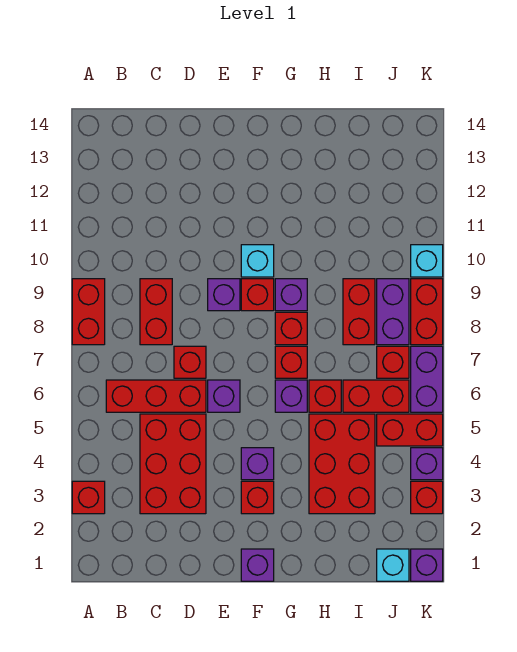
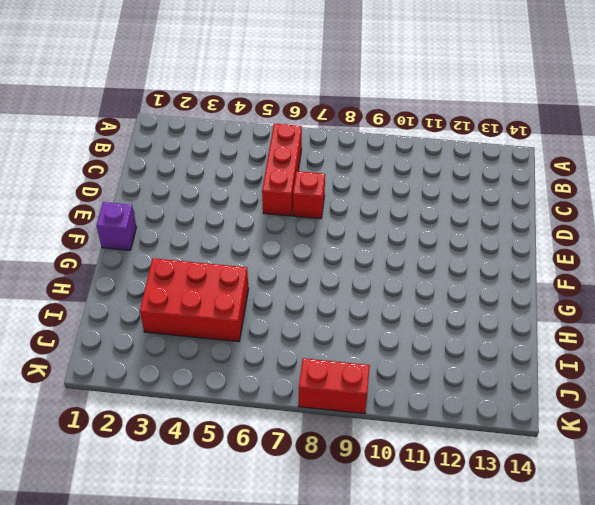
none -> red brick A3 level 1
none -> red brick A8:A9 level 1
none -> red brick C3:D5 level 1
none -> red brick C8:C9 level 1

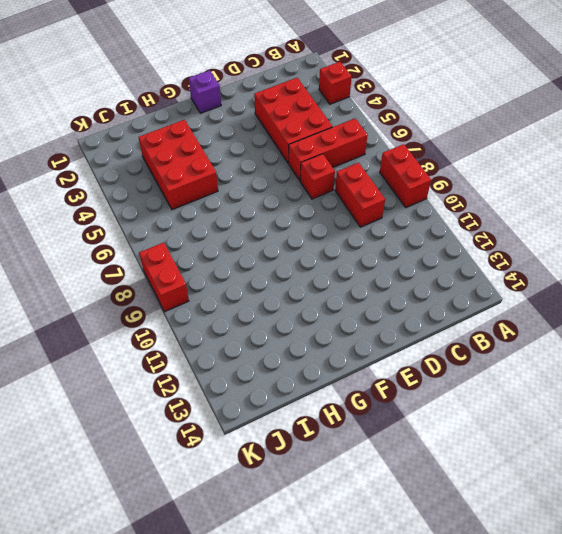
none -> purple brick E6 level 1
none -> purple brick E9 level 1
none -> red brick F3 level 1
none -> purple brick F4 level 1

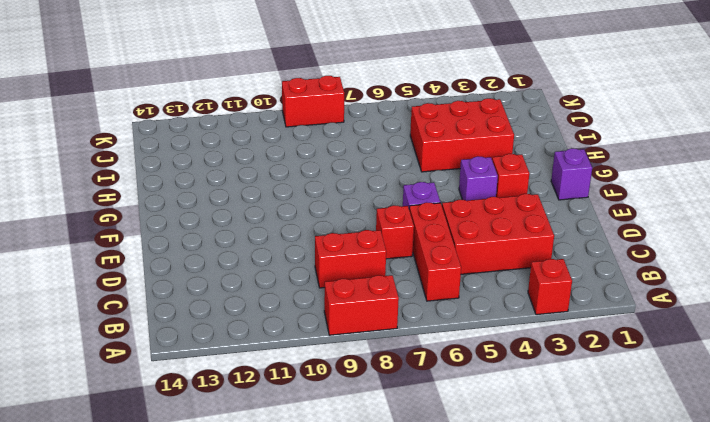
none -> purple brick E9 level 1
none -> red brick F9 level 1
none -> cyan brick F10 level 1
none -> purple brick G6 level 1

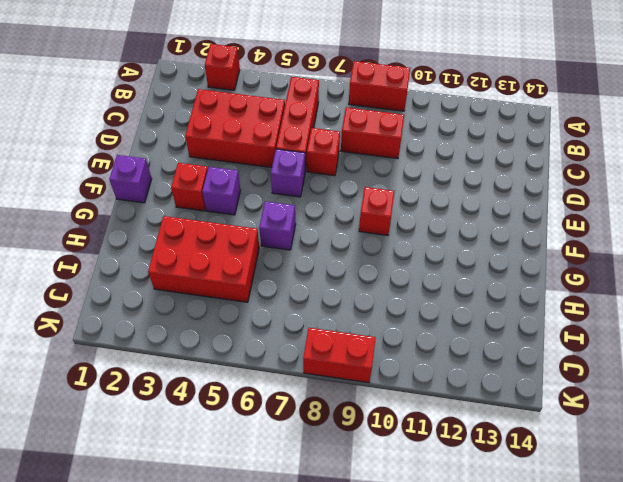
none -> purple brick E9 level 1
none -> cyan brick F10 level 1
none -> red brick G7 level 1
none -> red brick G8 level 1

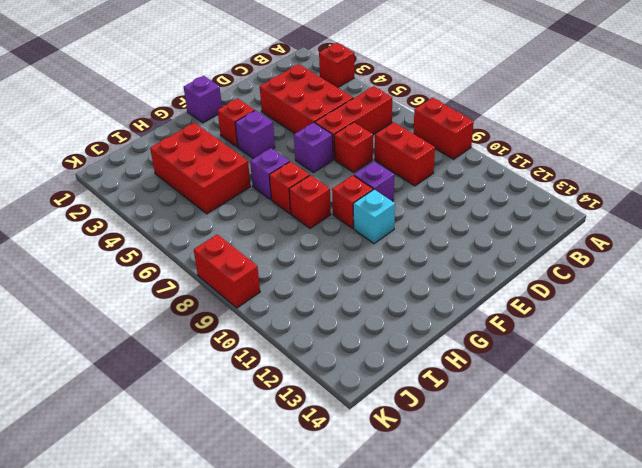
none -> purple brick G9 level 1
none -> red brick H6 level 1
none -> red brick I6:J6 level 1
none -> red brick I8:I9 level 1

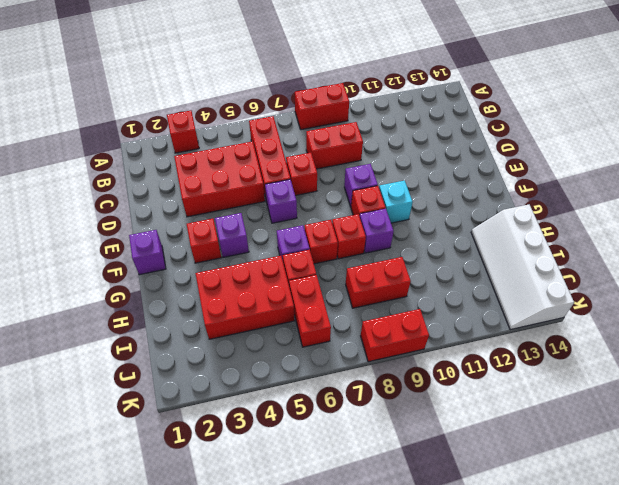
white slope H13:K14 level 1 top 14 -> none
none -> cyan brick J1 level 1
none -> red brick J5:K5 level 1
none -> red brick J7 level 1
none -> purple brick J8:J9 level 1

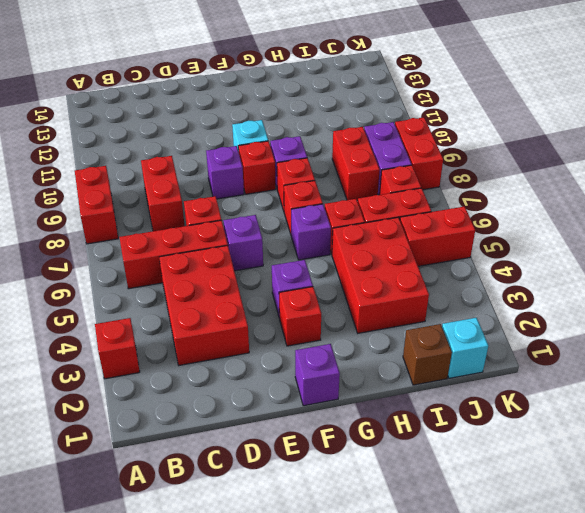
brown brick I1 level 1 -> none
none -> purple brick K1 level 1
none -> red brick K3 level 1
none -> purple brick K4 level 1
none -> purple brick K6:K7 level 1

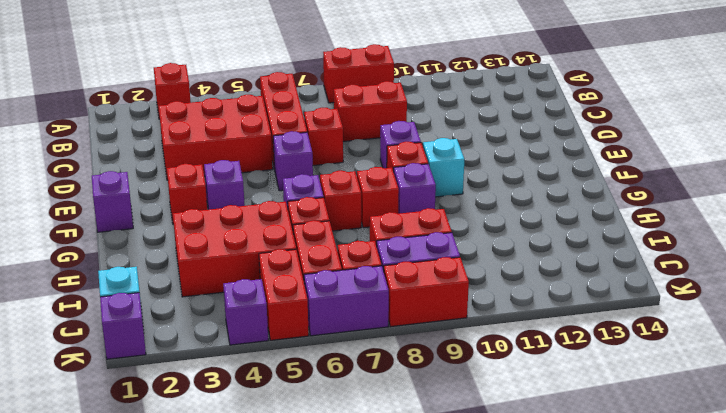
none -> red brick K3 level 1
none -> cyan brick K10 level 1

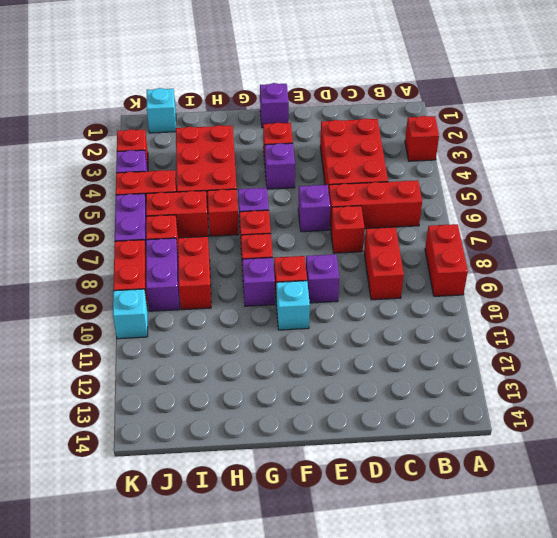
none -> purple brick K1 level 1

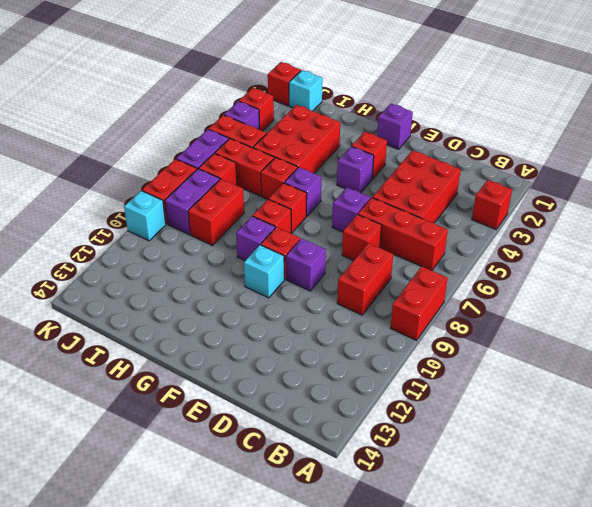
red brick K1 level 1 -> purple brick K1 level 1

